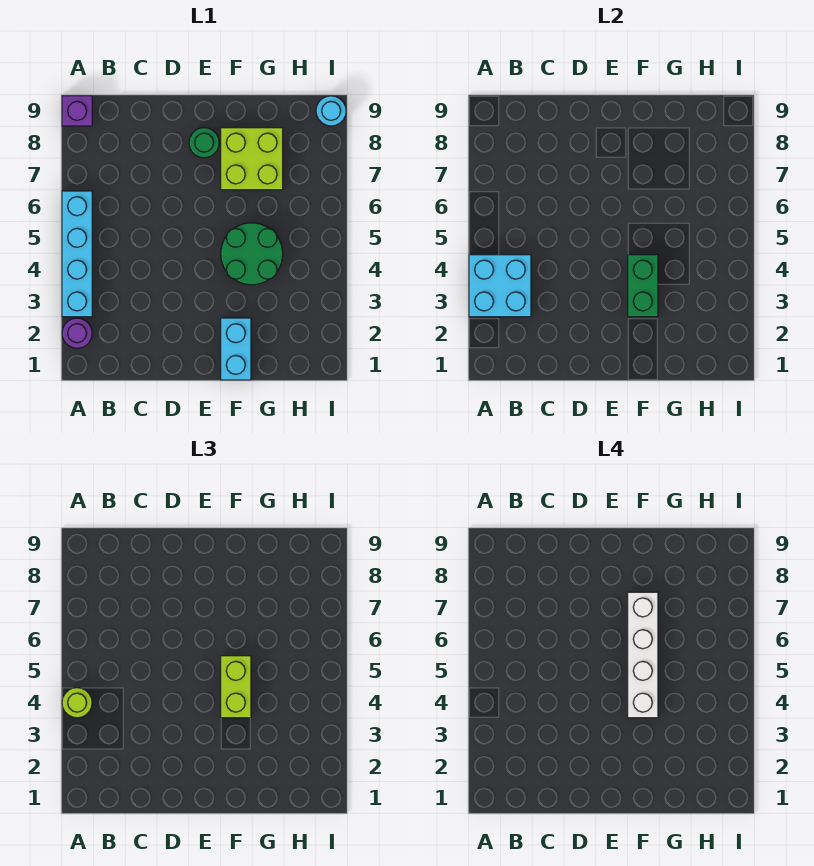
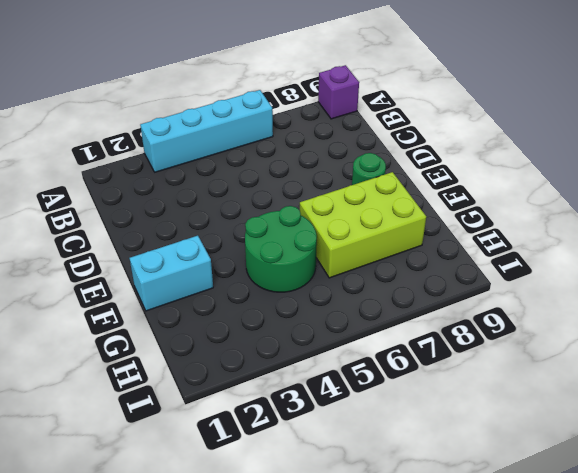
lime brick F6:G8 level 1 -> lime brick F7:G8 level 1
none -> purple round brick A2 level 1
none -> cyan round brick I9 level 1
none -> cyan brick A3:B4 level 2

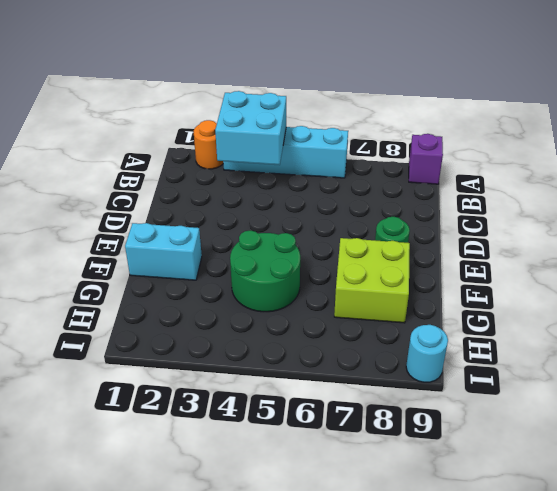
orange round brick A2 level 1 -> purple round brick A2 level 1
none -> green brick F3:F4 level 2
none -> lime round brick A4 level 3
none -> lime brick F4:F5 level 3

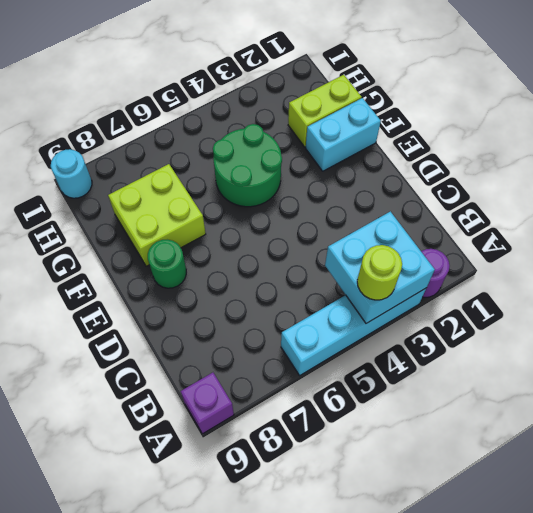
lime brick G1:G2 level 1 -> lime brick F4:F5 level 3
none -> green brick F3:F4 level 2
none -> white brick F4:F7 level 4

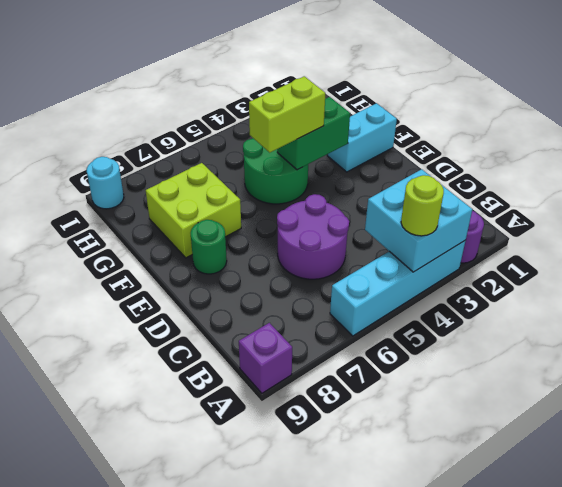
purple round brick C5:D6 level 1 -> none
none -> white brick F4:F7 level 4

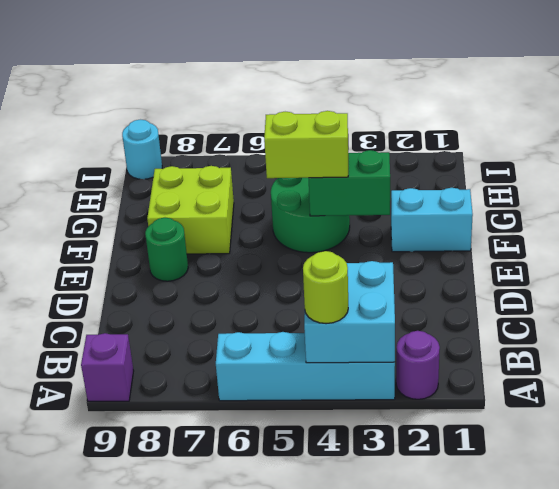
none -> white brick F4:F7 level 4

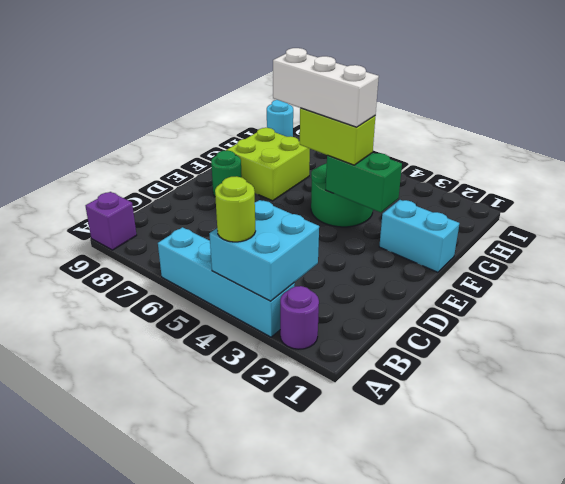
white brick F4:F6 level 4 -> white brick F4:F7 level 4

